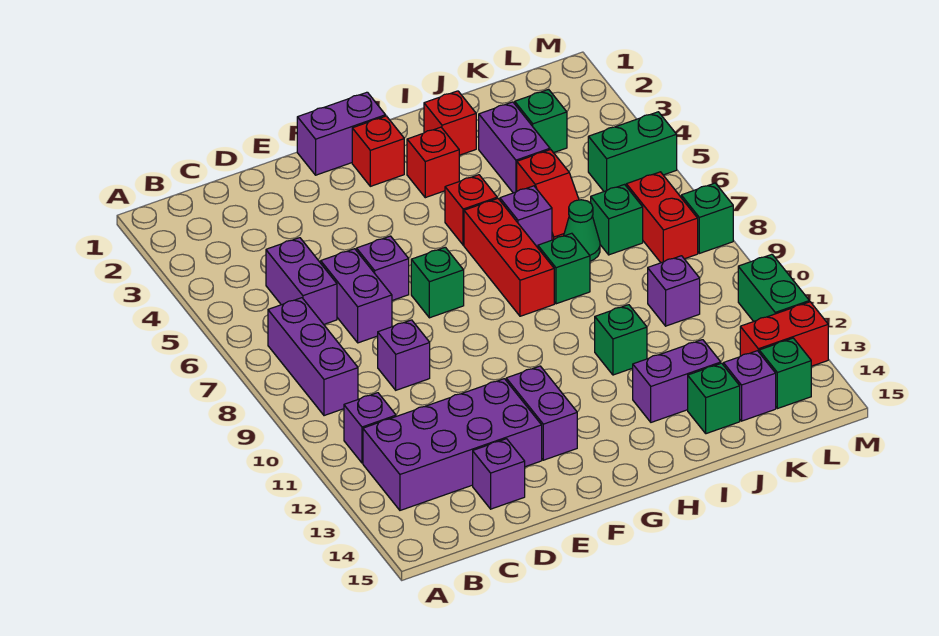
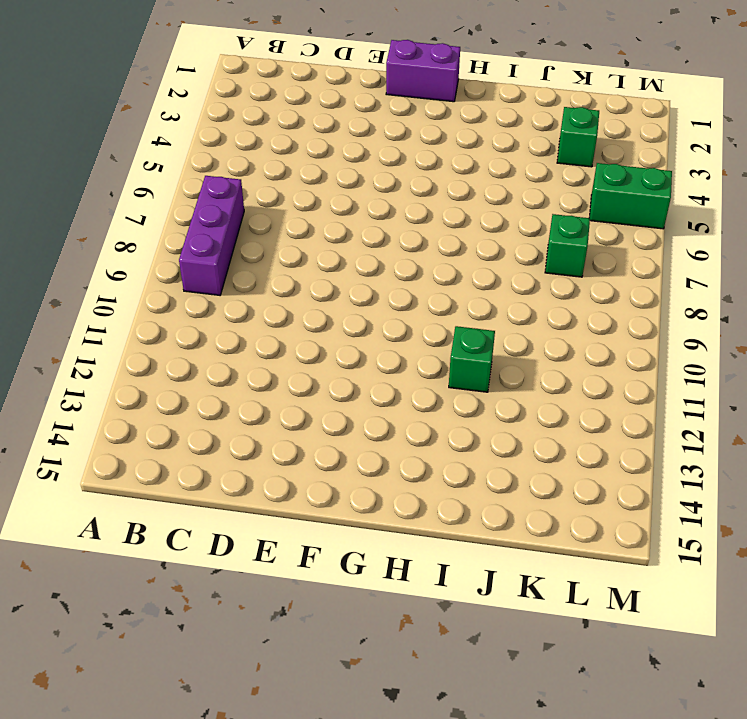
none -> purple brick B11 level 1
none -> purple brick B12:E13 level 1
none -> purple brick C5:C6 level 1
none -> purple brick D6:D7 level 1

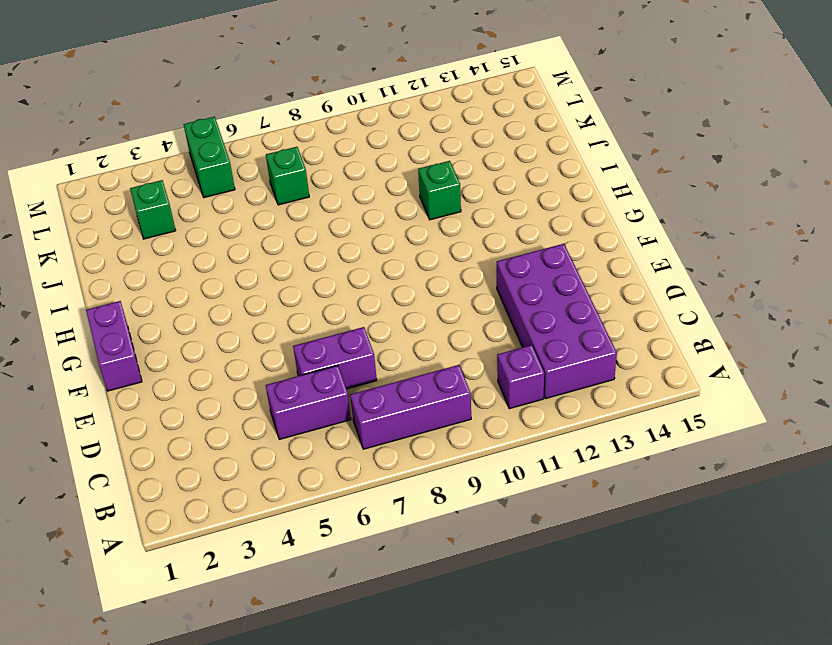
none -> purple brick D9 level 1
none -> purple brick D14 level 1
none -> purple brick E6 level 1
none -> green brick F7 level 1

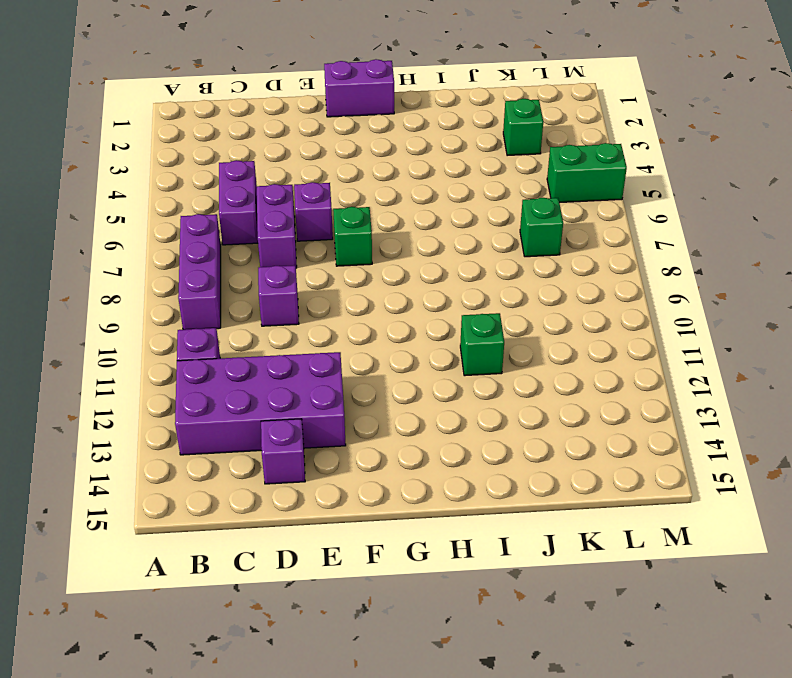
none -> purple brick F12:F13 level 1
none -> red brick G2 level 1
none -> red brick H3 level 1
none -> red brick H5 level 1

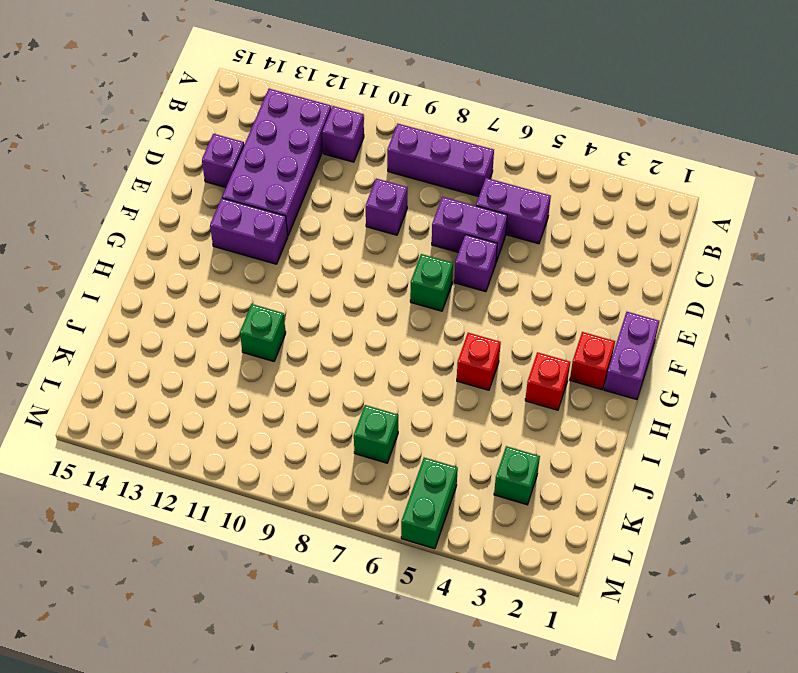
none -> red brick H6:H8 level 1
none -> red brick I2 level 1
none -> purple brick I6 level 1
none -> green brick I8 level 1

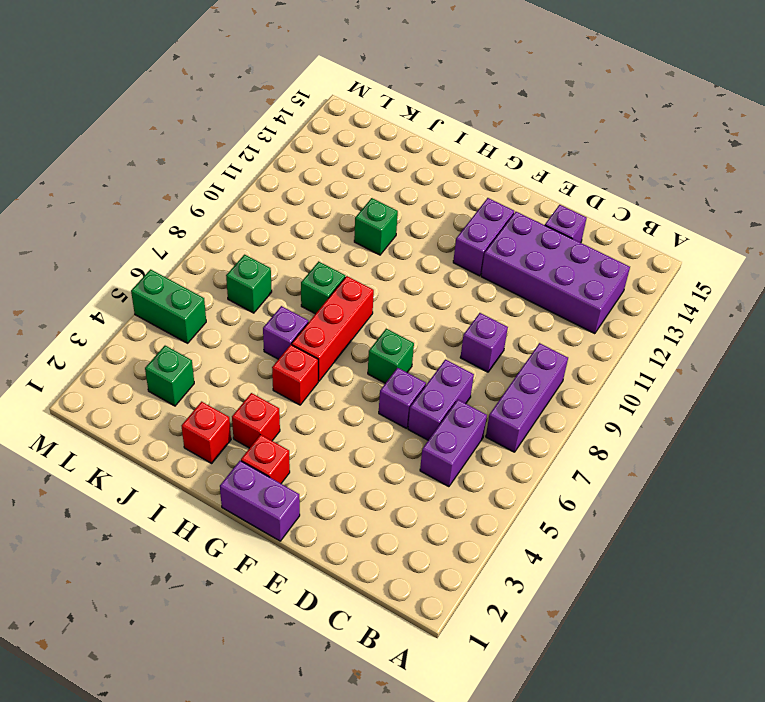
none -> purple brick B11 level 1
none -> purple brick I13:J13 level 1
none -> purple brick J3:J4 level 1
none -> red slope J5:J6 level 1 top 5

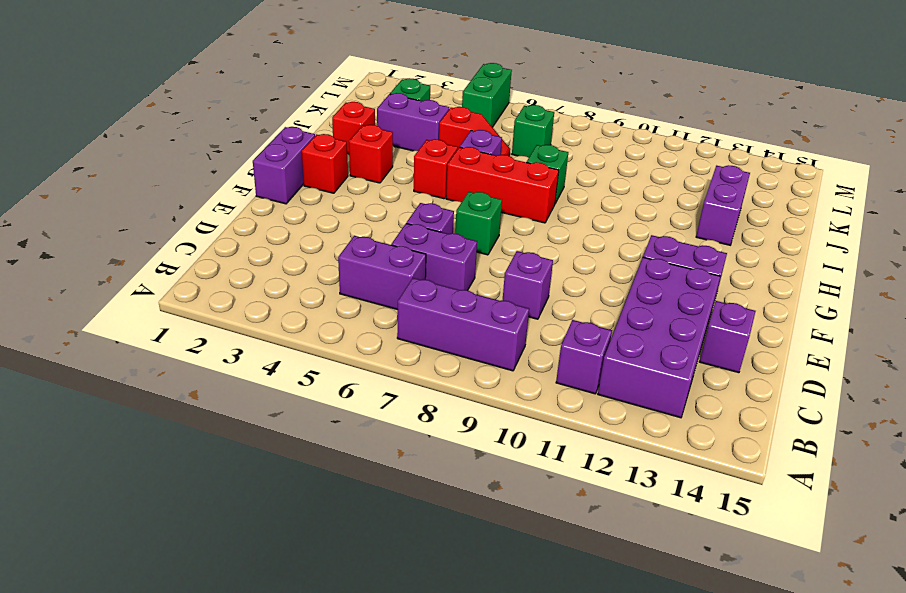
none -> green brick I11 level 1
none -> green cone J7 level 1
none -> green brick J14 level 1
none -> purple brick K10 level 1

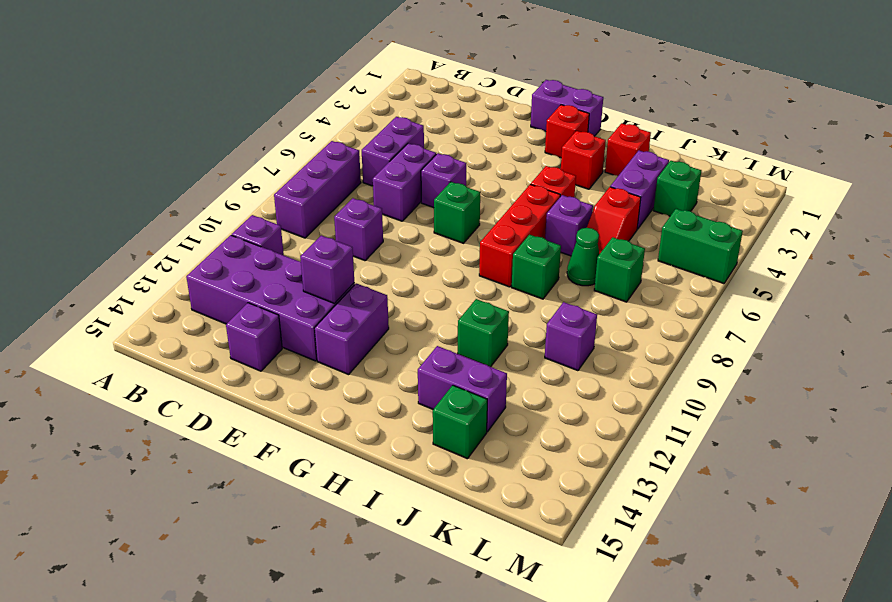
purple brick E12 level 2 -> purple brick K14 level 1
none -> red brick L7:L8 level 1
none -> red brick L13:M13 level 1
none -> green brick L14 level 1
none -> green brick M8 level 1

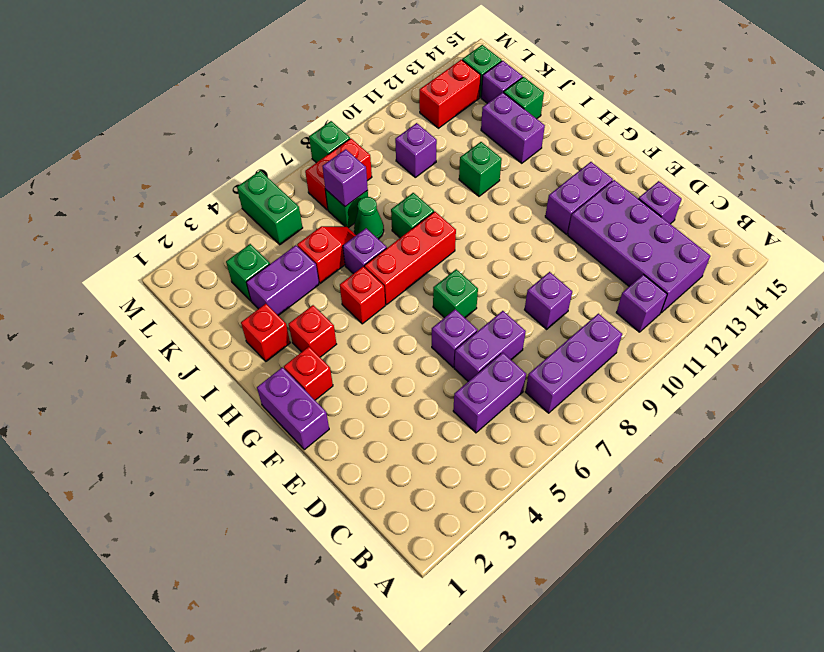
purple brick K7 level 2 -> none
red brick L12:L13 level 1 -> red brick L13:M13 level 1
none -> green brick M11:M12 level 1

